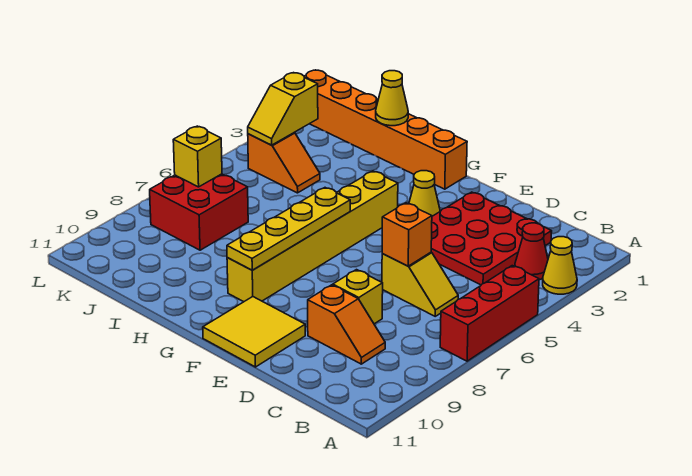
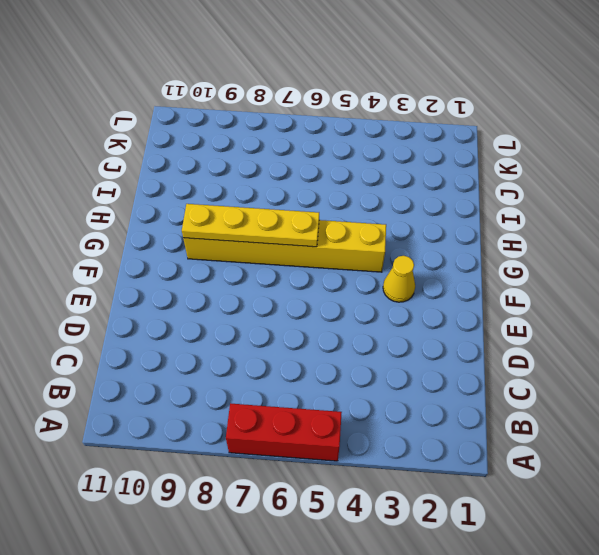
none -> yellow cone A3 level 1
none -> red cone B3 level 1
none -> red plate C2:E4 level 1

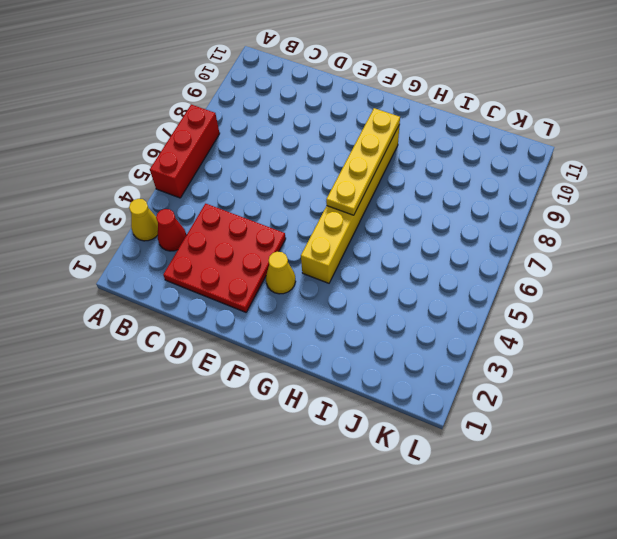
none -> yellow slope C6:D6 level 1 top D
none -> orange slope C9:D9 level 1 top D
none -> yellow brick D8 level 1

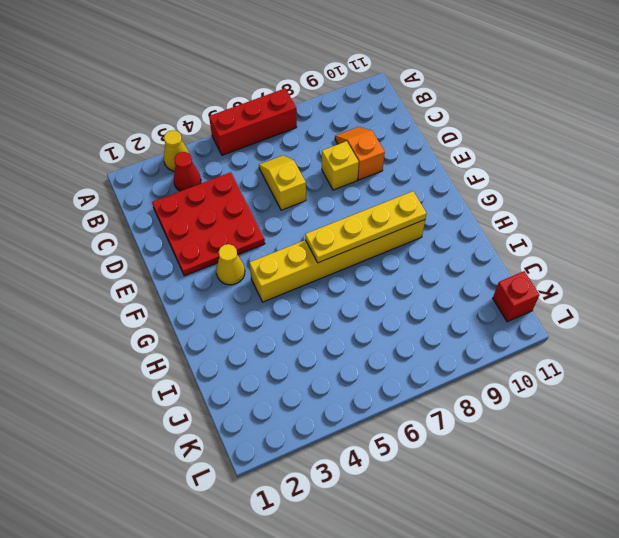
red brick K11 level 1 -> none
none -> yellow tile E10:F11 level 1
none -> orange brick G1:L1 level 1
none -> orange slope J4:K4 level 1 top K

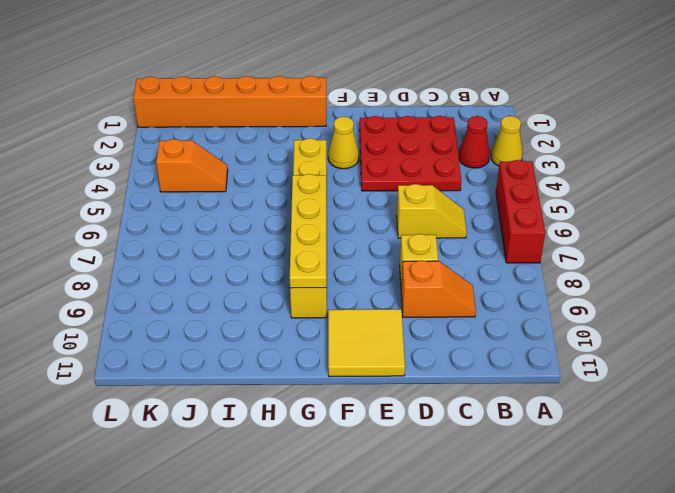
none -> red brick J7:K8 level 1
none -> orange brick D6 level 2
none -> yellow cone I1 level 2

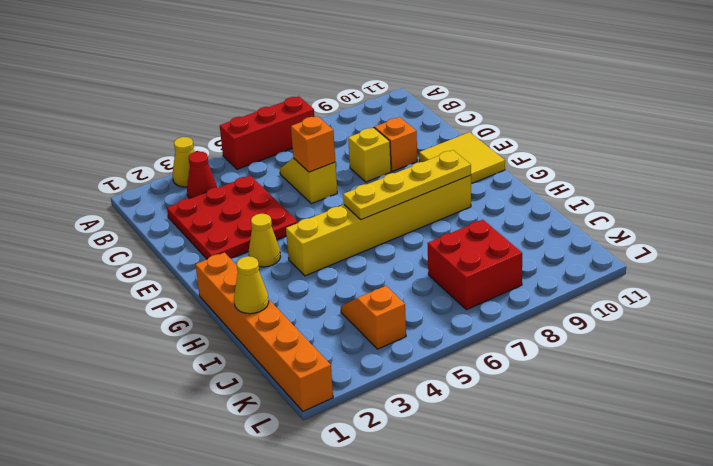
none -> yellow slope K3:K4 level 2 top 3
none -> yellow brick K7 level 2

